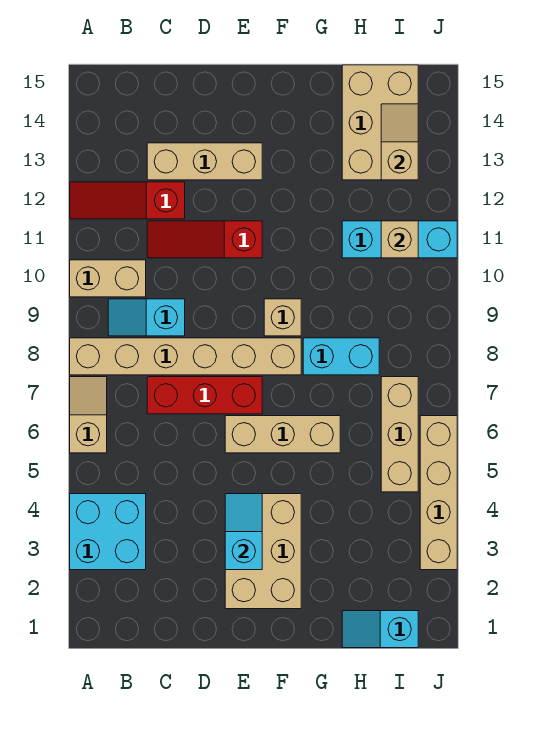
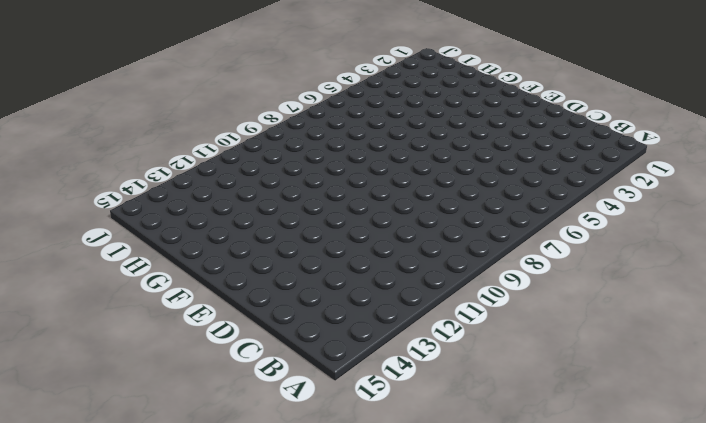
none -> cyan brick A3:B4 level 1
none -> tan slope A6:A7 level 1 top 6
none -> tan brick A8:F8 level 1

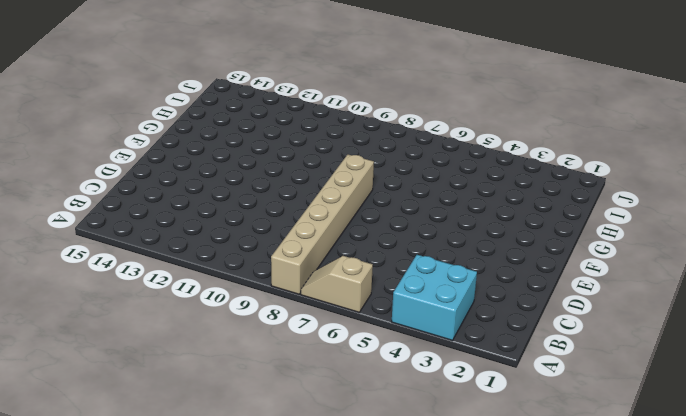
none -> tan brick A10:B10 level 1
none -> red slope A12:C12 level 1 top C
none -> cyan slope B9:C9 level 1 top C

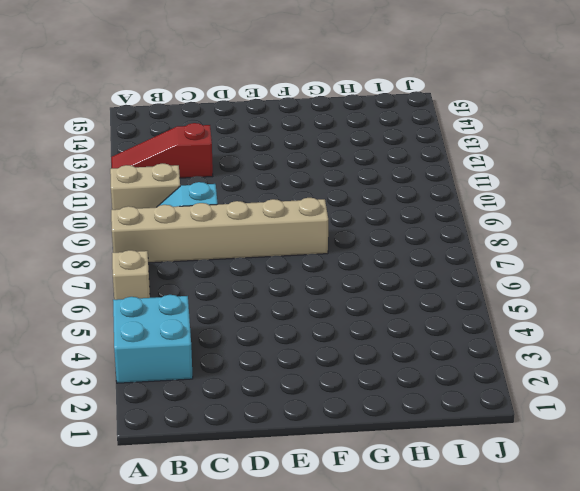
none -> red brick C7:E7 level 1
none -> red slope C11:E11 level 1 top E
none -> tan brick C13:E13 level 1

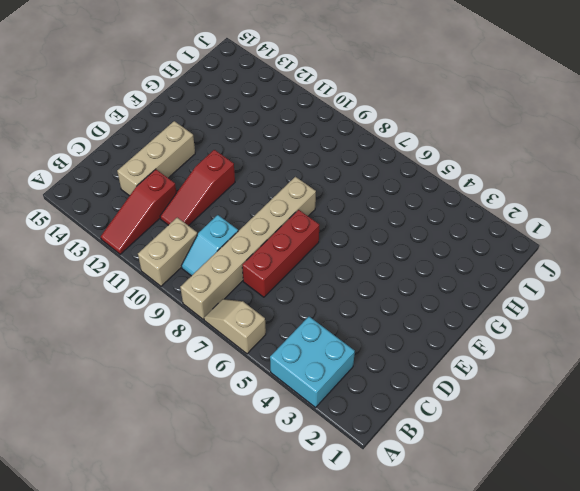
none -> tan brick E2:F4 level 1
none -> tan brick E6:G6 level 1
none -> tan brick F9 level 1

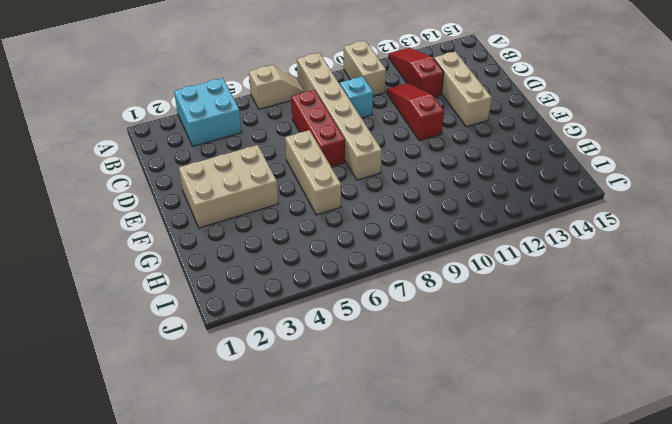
none -> tan brick F9 level 1
none -> cyan brick G8:H8 level 1
none -> cyan slope H1:I1 level 1 top I

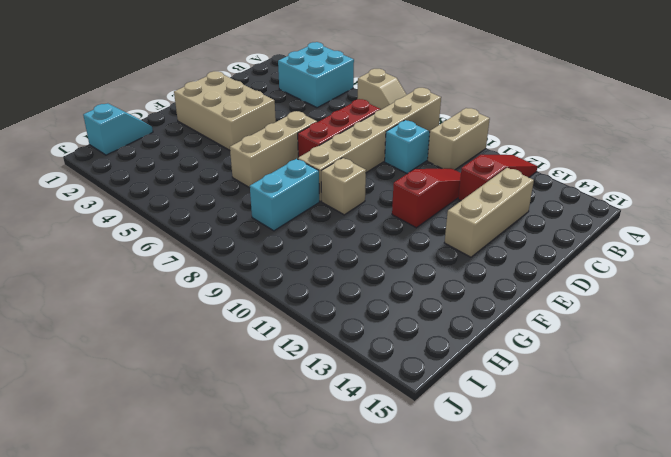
none -> cyan brick H11:J11 level 1
none -> tan brick H13:I15 level 1
none -> tan brick I5:I7 level 1

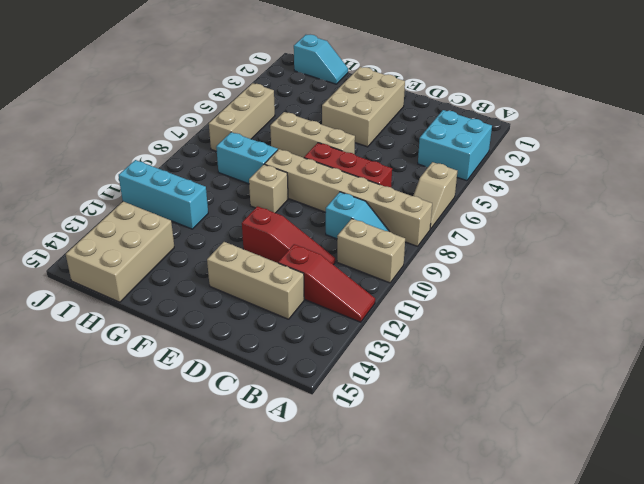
none -> tan brick J3:J6 level 1
none -> cyan slope E3:E4 level 2 top 3
none -> tan brick I11 level 2

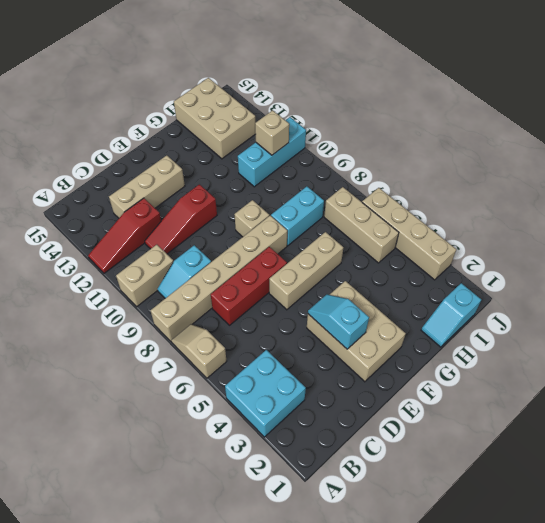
none -> tan slope I13:I14 level 2 top 13

